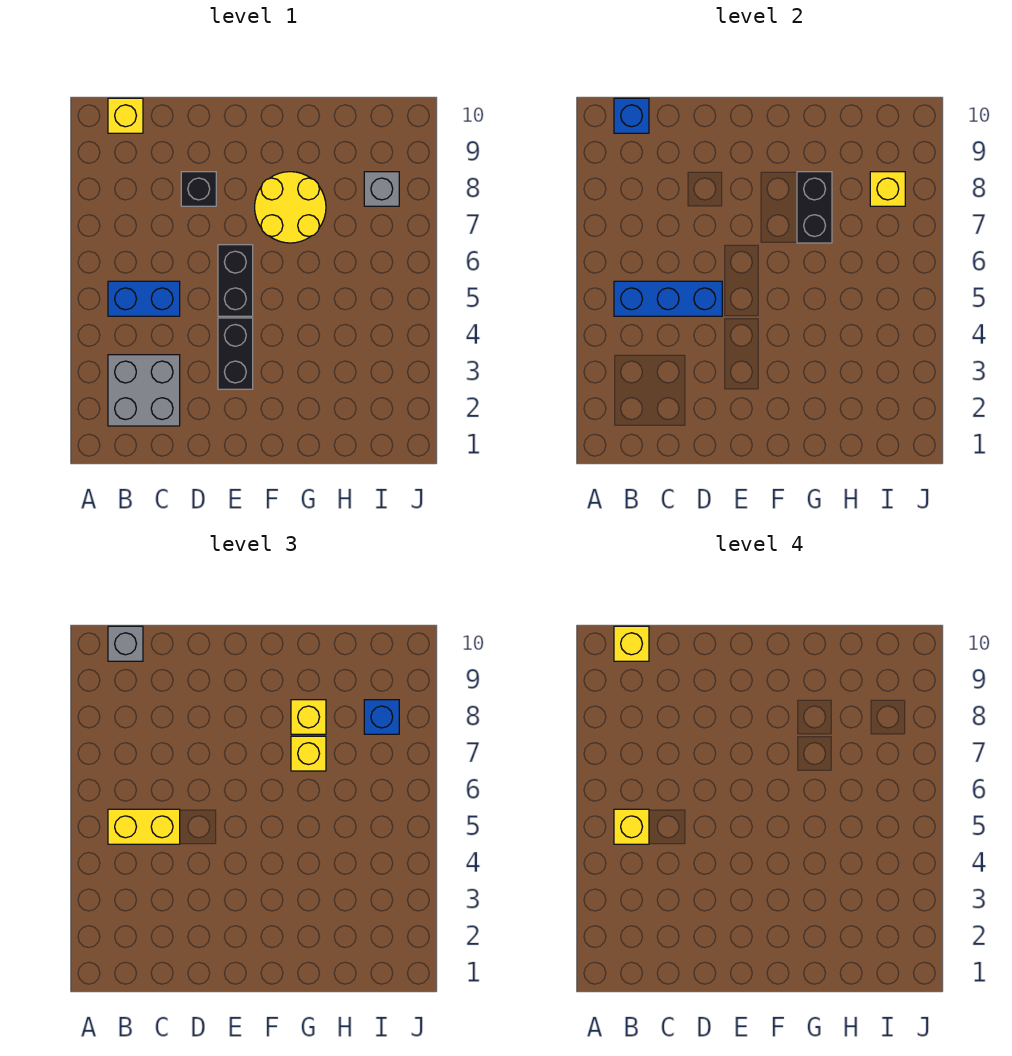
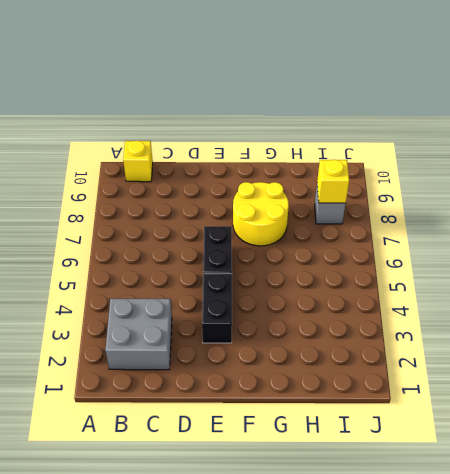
none -> blue brick B5:C5 level 1
none -> black brick D8 level 1
none -> blue brick B5:D5 level 2

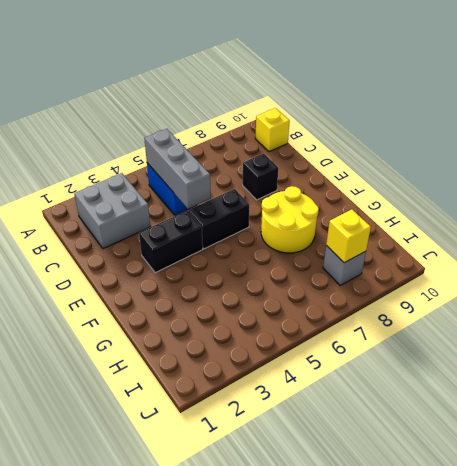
grey brick B5:D5 level 2 -> blue brick B5:D5 level 2
none -> blue brick B10 level 2
none -> black brick G7:G8 level 2
none -> yellow brick B5:C5 level 3

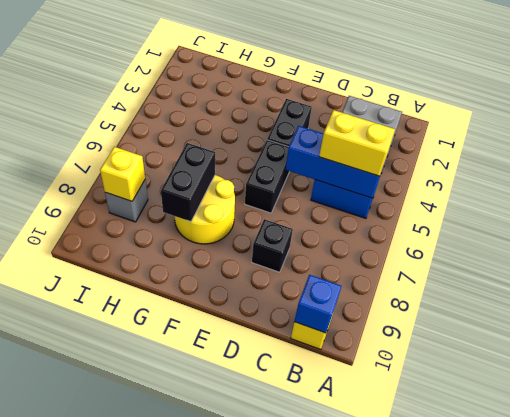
none -> grey brick B10 level 3
none -> yellow brick G7 level 3
none -> yellow brick G8 level 3

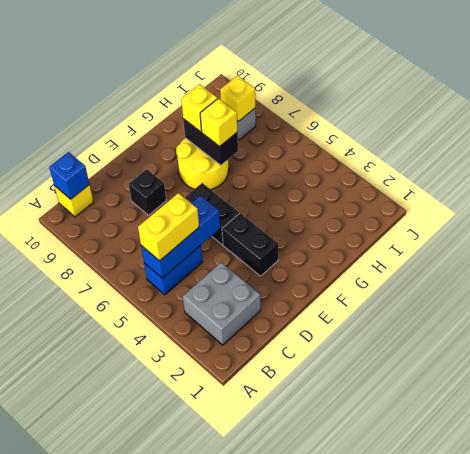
none -> grey brick B10 level 3
none -> blue brick I8 level 3
none -> yellow brick B5 level 4

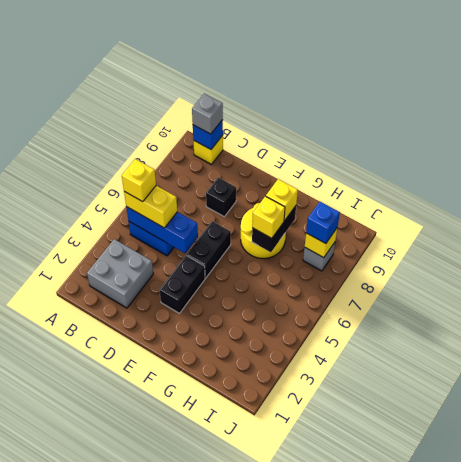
none -> yellow brick B10 level 4

